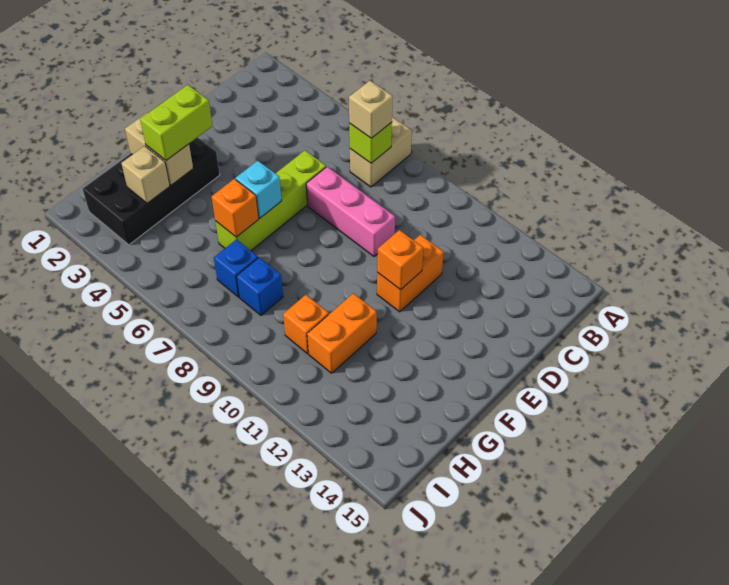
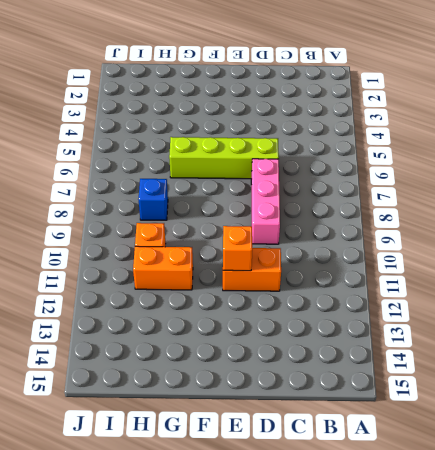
none -> tan brick A7:B7 level 1
none -> black brick F2:I3 level 1
none -> blue brick H7 level 1

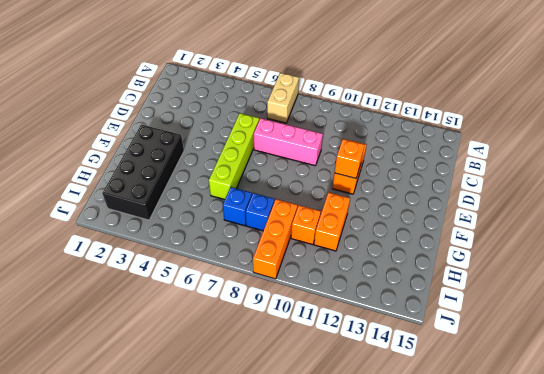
orange brick H9:J9 level 1 -> none
none -> lime brick B7 level 2
none -> cyan brick F6 level 2
none -> tan brick G2:G3 level 2

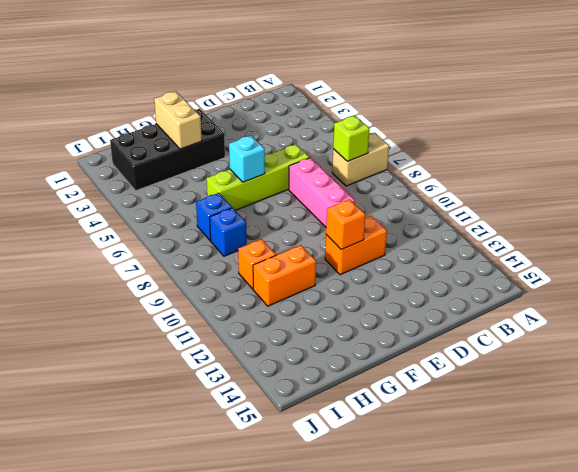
none -> orange brick G6 level 2
none -> tan brick H3 level 2
none -> tan brick B7 level 3

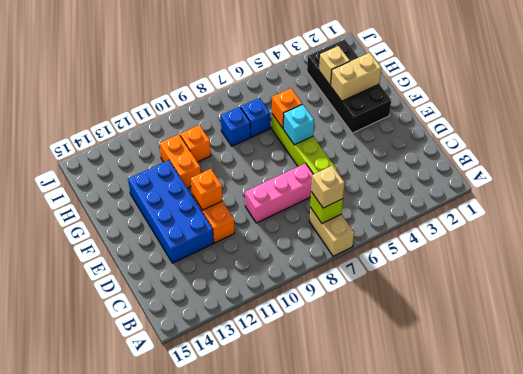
blue brick D12:G13 level 1 -> none
none -> lime brick F3:G3 level 3

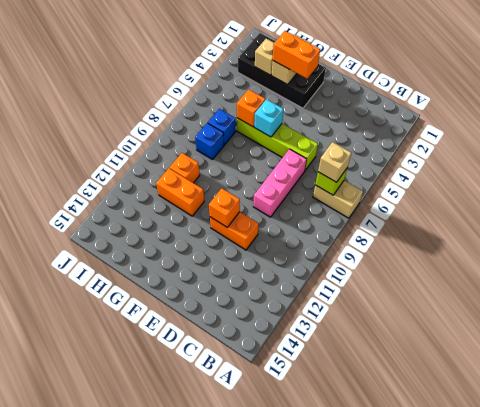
orange brick F3:G3 level 3 -> lime brick F3:G3 level 3

